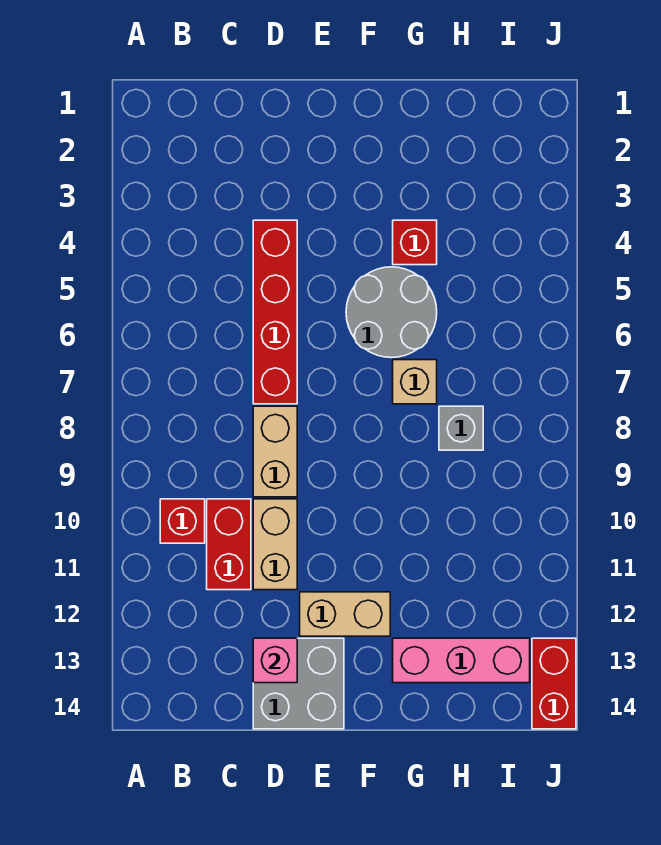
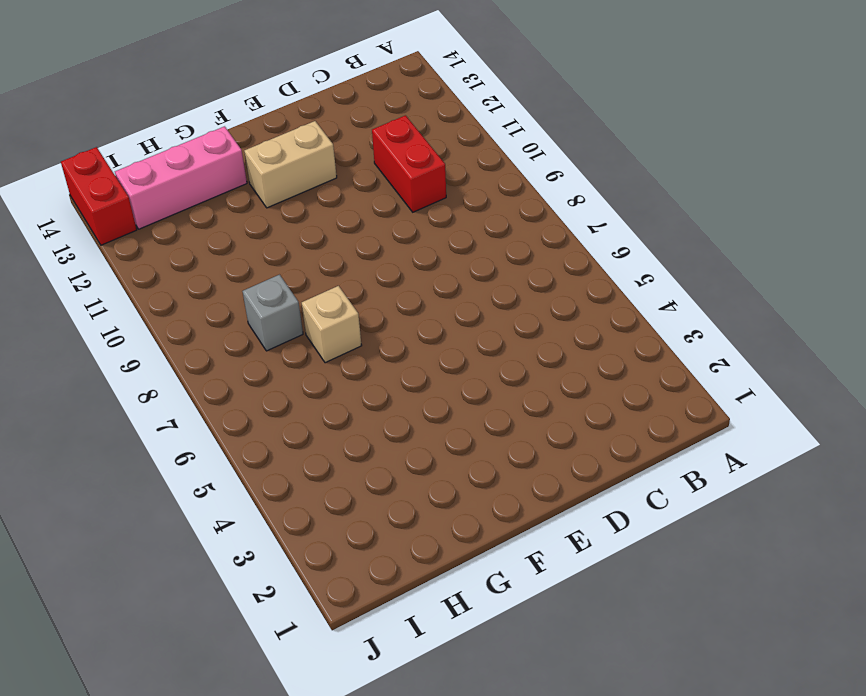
none -> red brick B10 level 1
none -> red brick D4:D7 level 1
none -> tan brick D8:D9 level 1

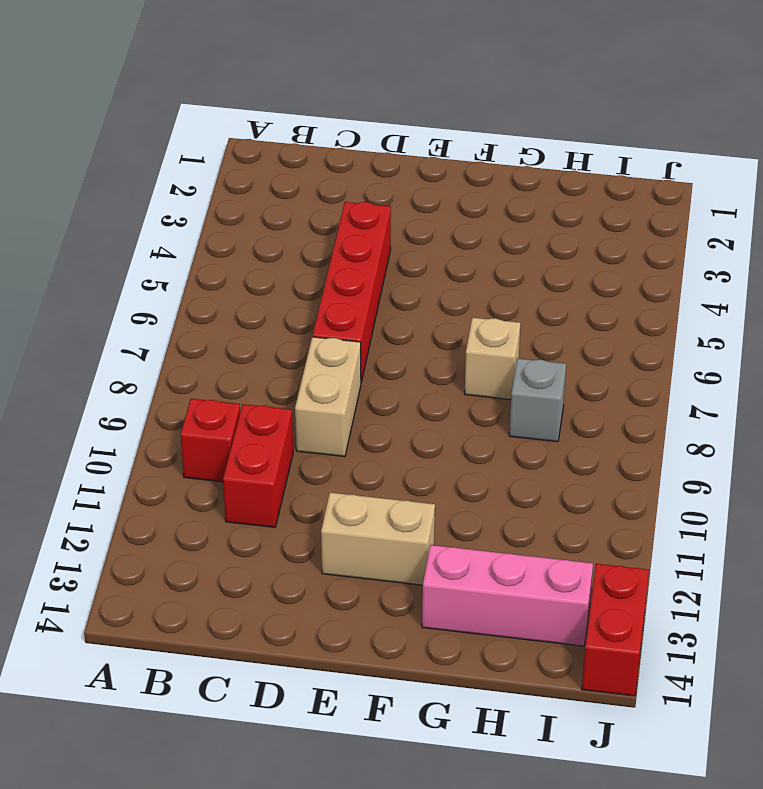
none -> tan brick D10:D11 level 1
none -> grey brick D13:E14 level 1
none -> grey round brick F5:G6 level 1

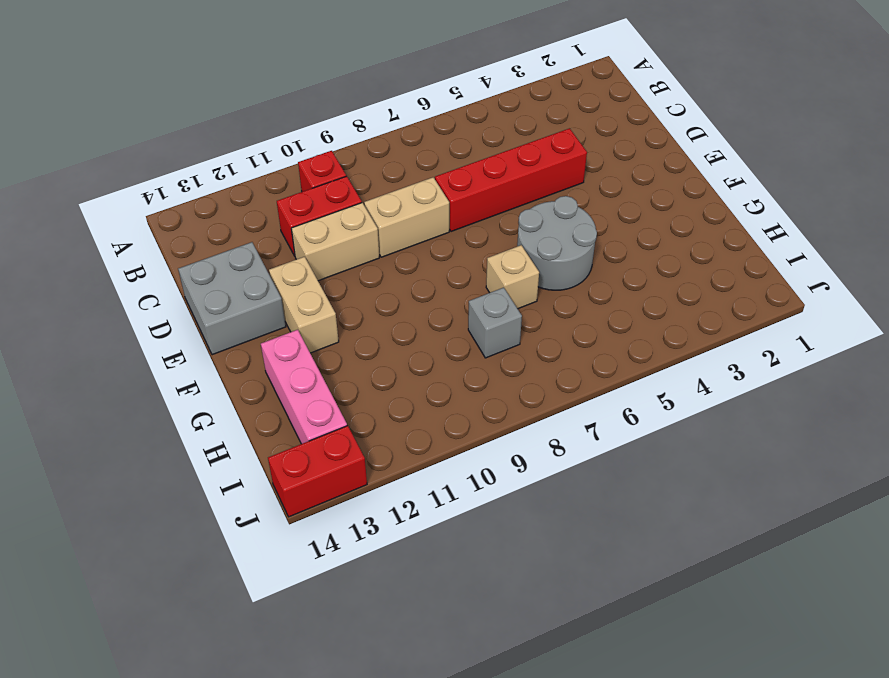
none -> red brick G4 level 1
none -> pink brick D13 level 2

